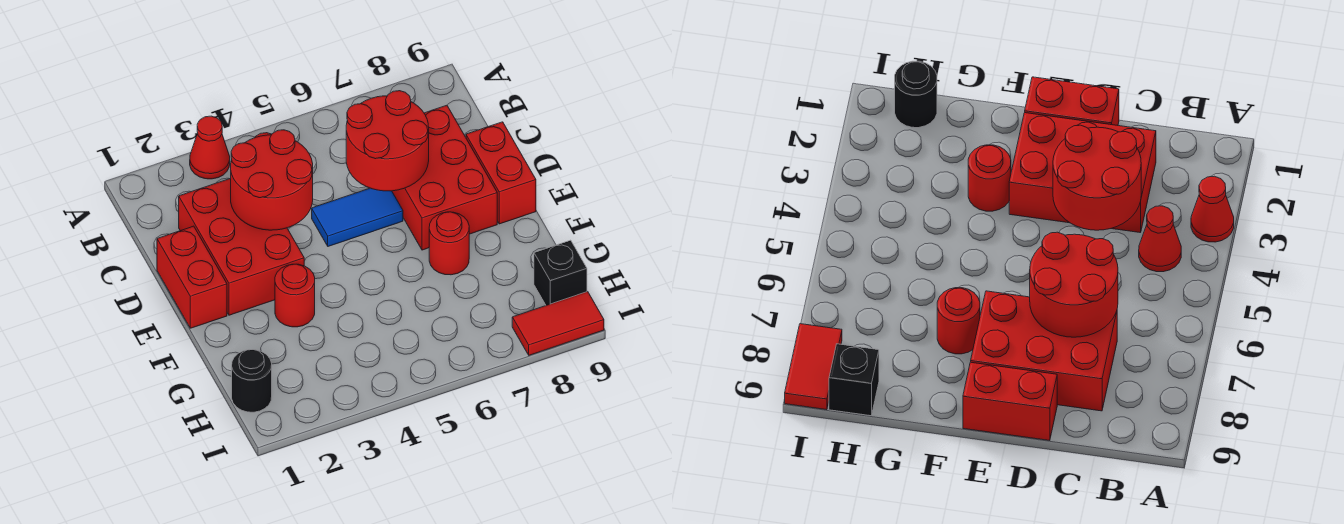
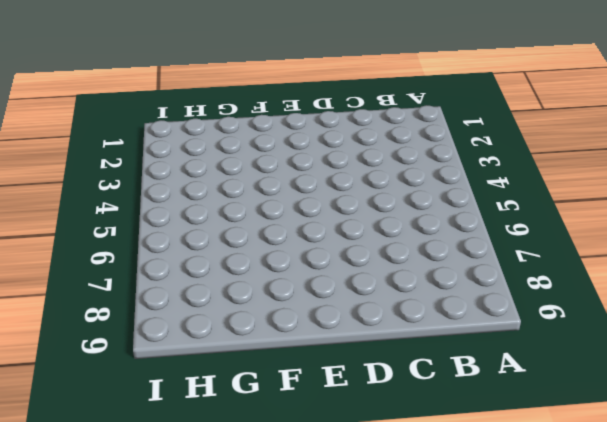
none -> red cone A3 level 1
none -> red cone B4 level 1
none -> red brick C2:E3 level 1

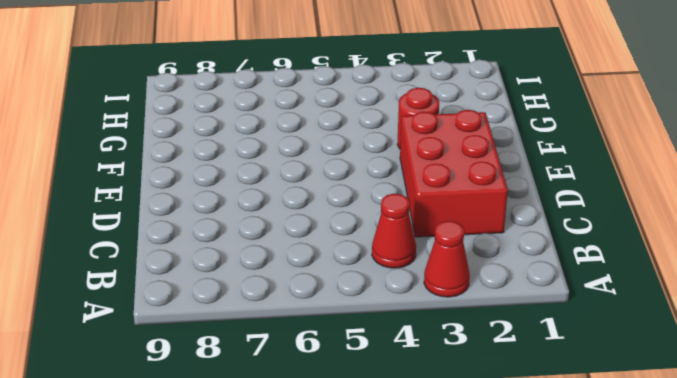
none -> red brick C7:E8 level 1
none -> red brick D1:E1 level 1
none -> blue tile D5:D6 level 1

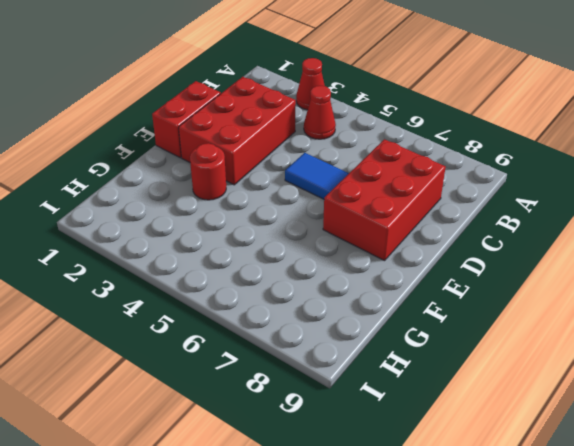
none -> red brick D9:E9 level 1
none -> red round brick F7 level 1
none -> black round brick H1 level 1

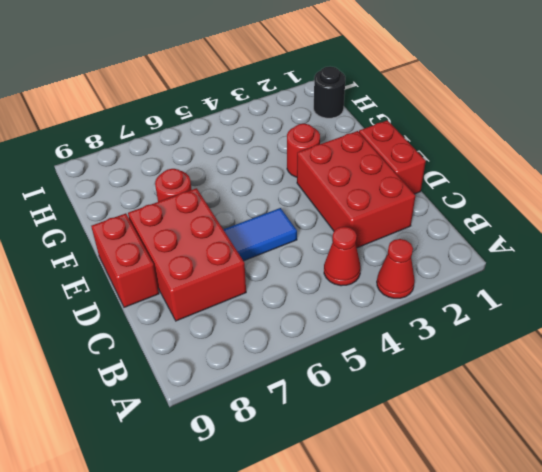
none -> black brick H9 level 1
none -> red tile I8:I9 level 1
none -> red round brick C3:D4 level 2

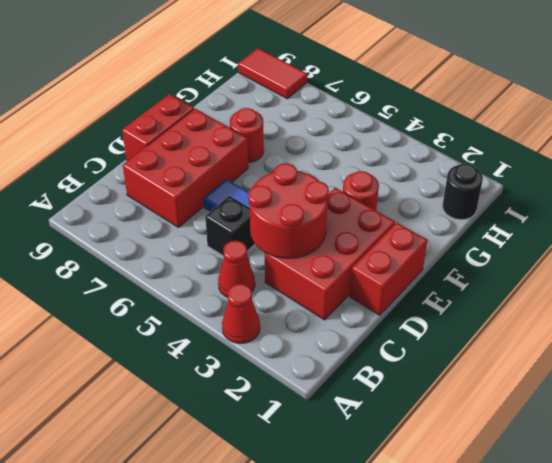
black brick C5 level 1 -> black brick H9 level 1
none -> red round brick C6:D7 level 2

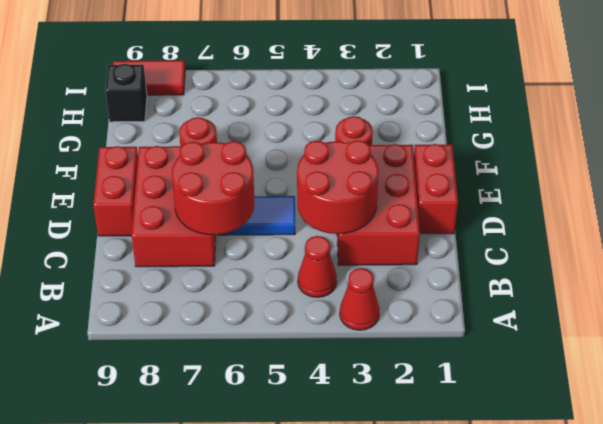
none -> black round brick H1 level 1

